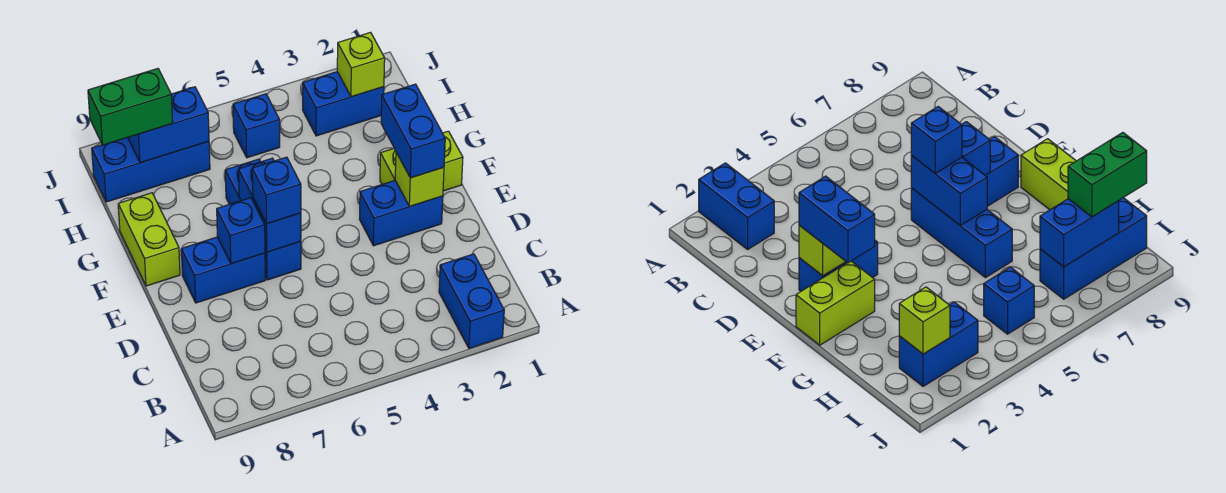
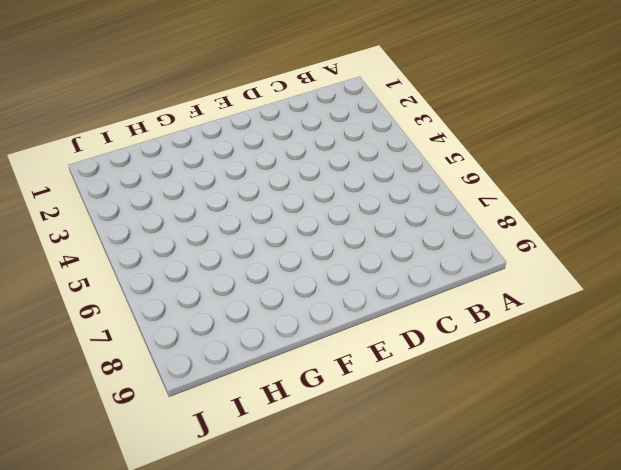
none -> blue brick A2:B2 level 1
none -> blue brick E2:E3 level 1
none -> blue brick E6:G6 level 1

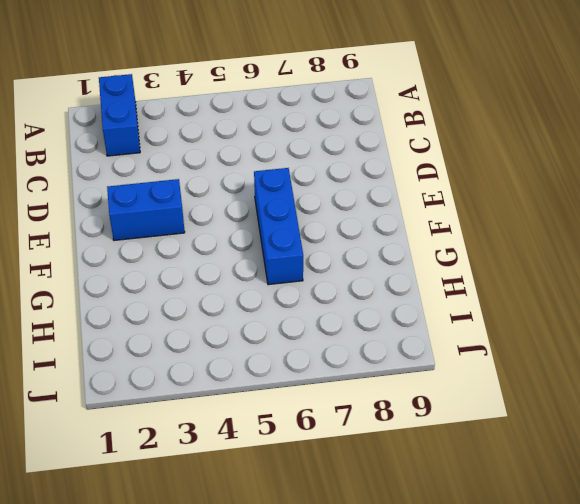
none -> blue brick E7:E8 level 1
none -> lime brick F1:F2 level 1
none -> lime brick F9:G9 level 1

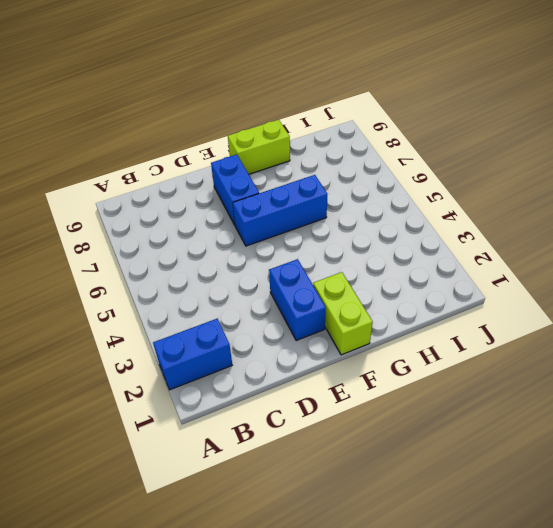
none -> blue brick I2:I3 level 1
none -> blue brick I5 level 1
none -> blue brick I7:I9 level 1

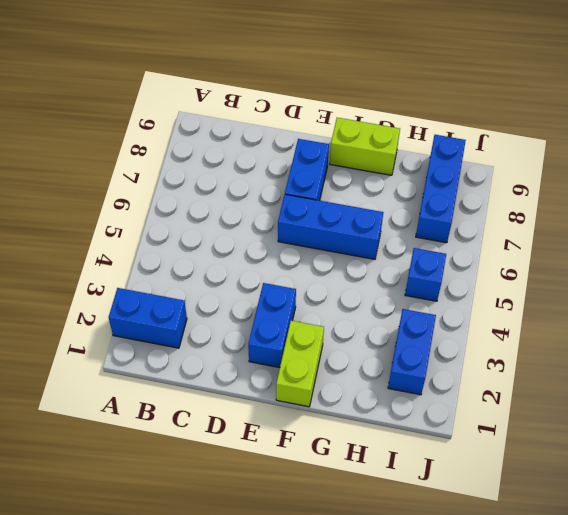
none -> lime brick E2 level 2
none -> blue brick E6:F6 level 2
none -> blue brick E7 level 2

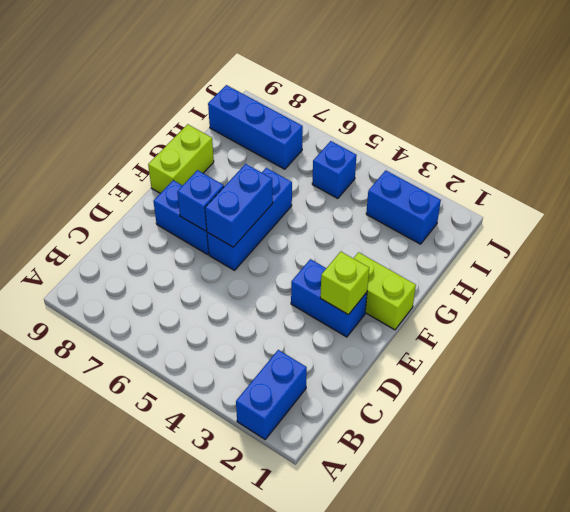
none -> lime brick I2 level 2
none -> blue brick I7:I8 level 2
none -> blue brick E2:F2 level 3

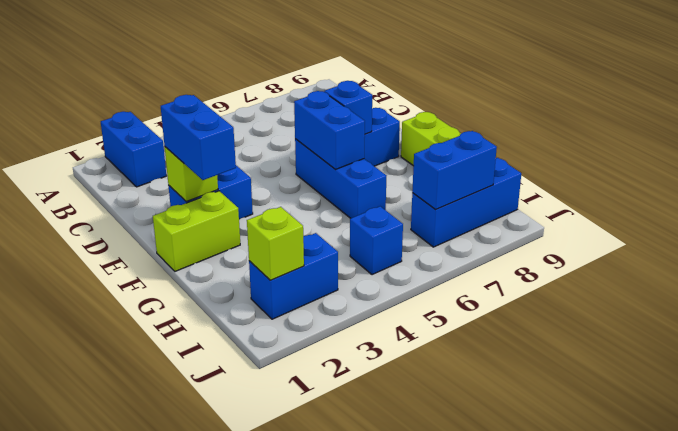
none -> blue brick E6 level 3
none -> green brick I8:I9 level 3

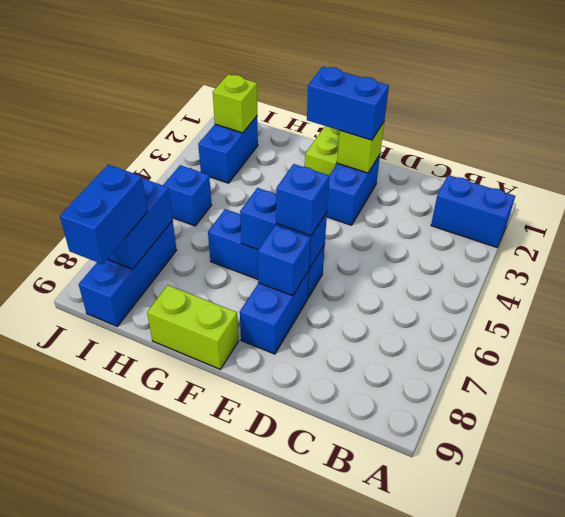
blue brick I8:I9 level 3 -> green brick I8:I9 level 3

